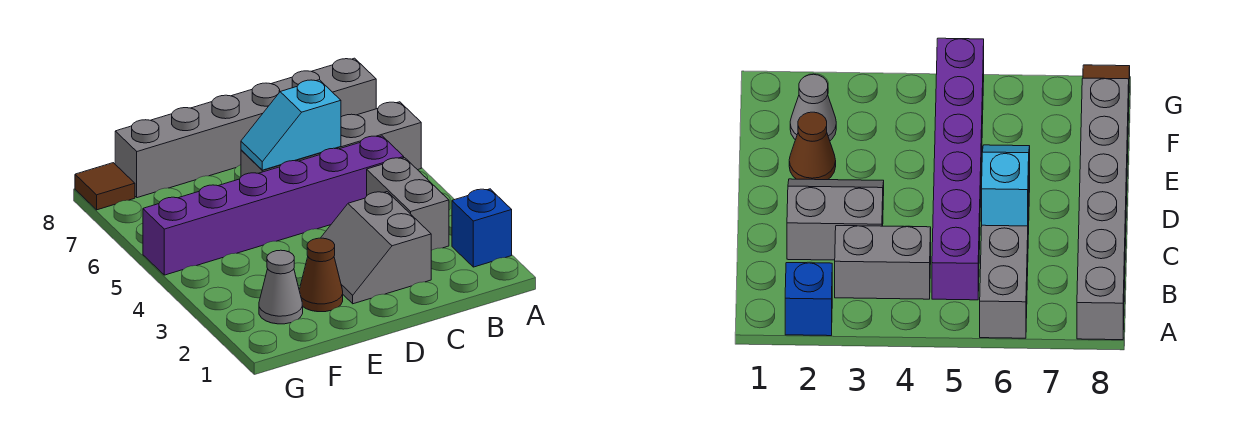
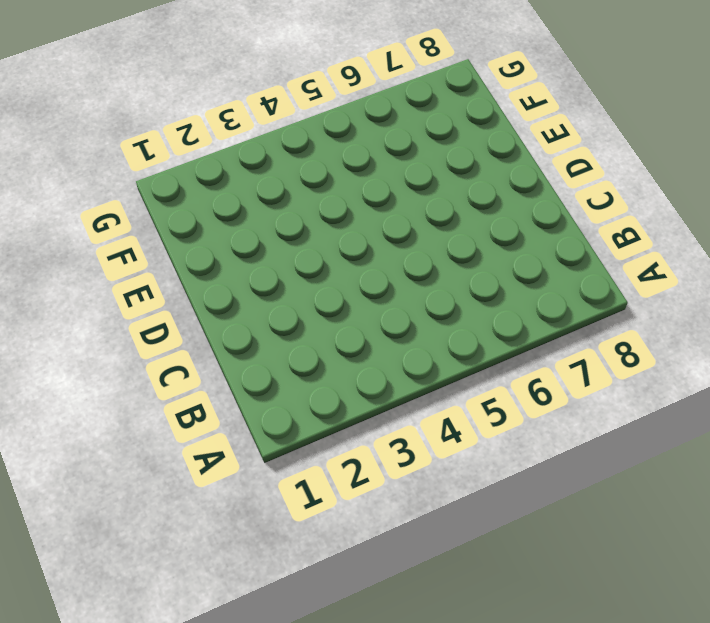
none -> blue brick A2 level 1
none -> grey brick A6:D6 level 1

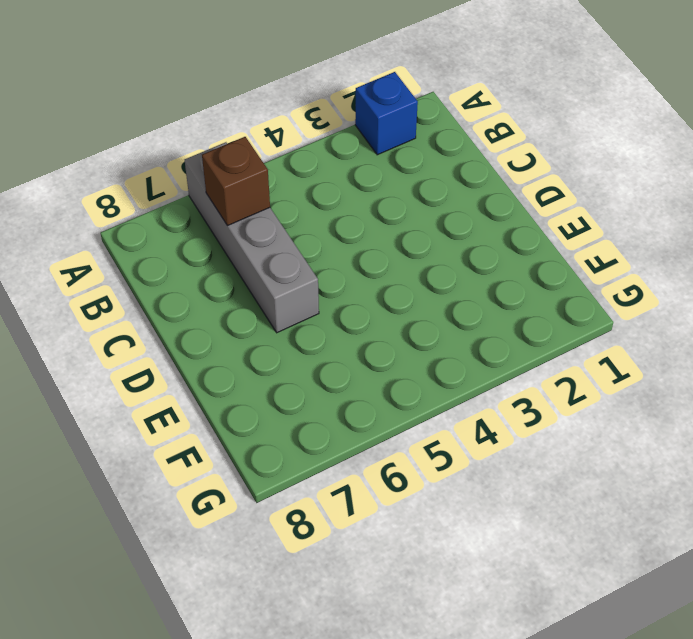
brown brick B6 level 2 -> none
none -> grey brick A8:F8 level 1
none -> grey brick B3:B4 level 1

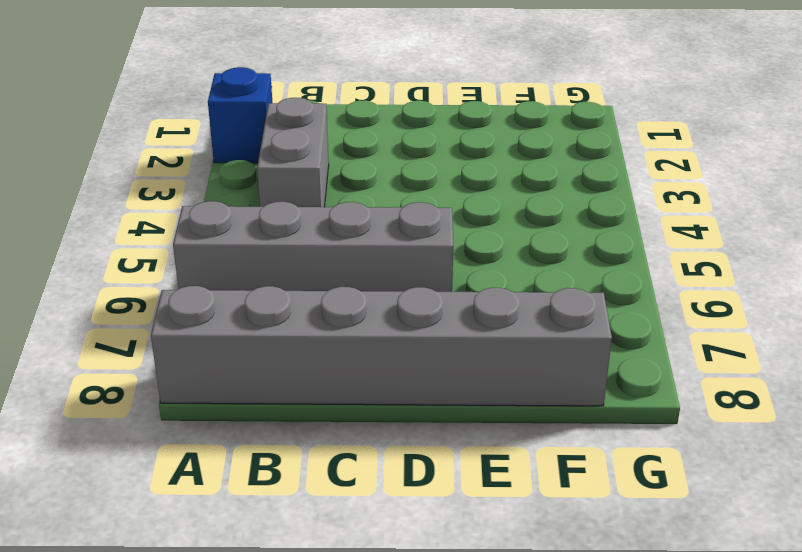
none -> purple brick B5:G5 level 1
none -> grey slope C2:D3 level 1 top C

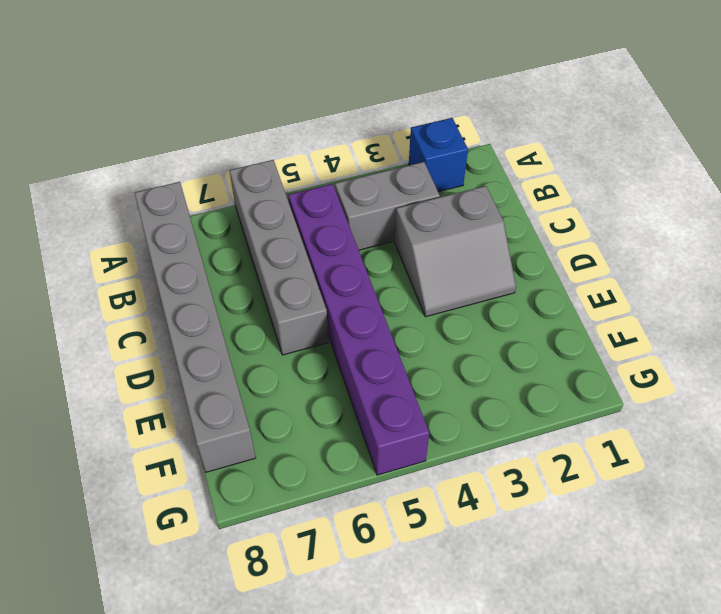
none -> brown cone E2 level 1
none -> grey cone F2 level 1

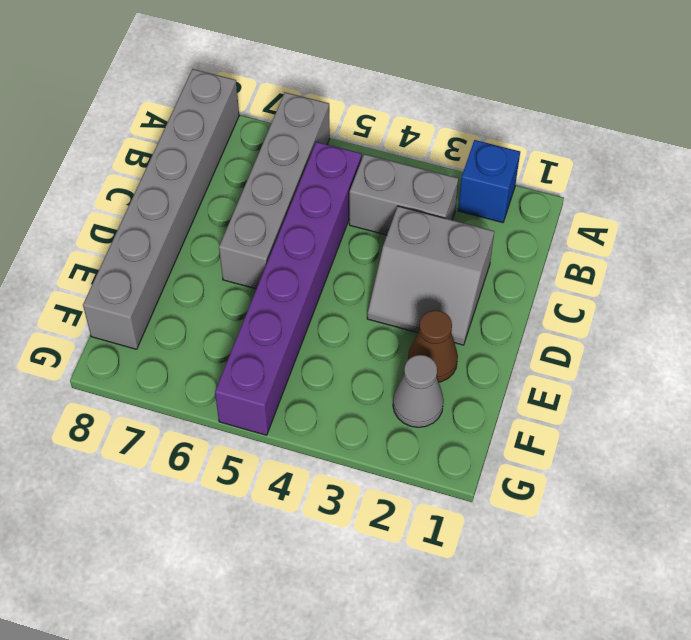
none -> brown tile G8 level 1
none -> cyan slope C6:D6 level 2 top C

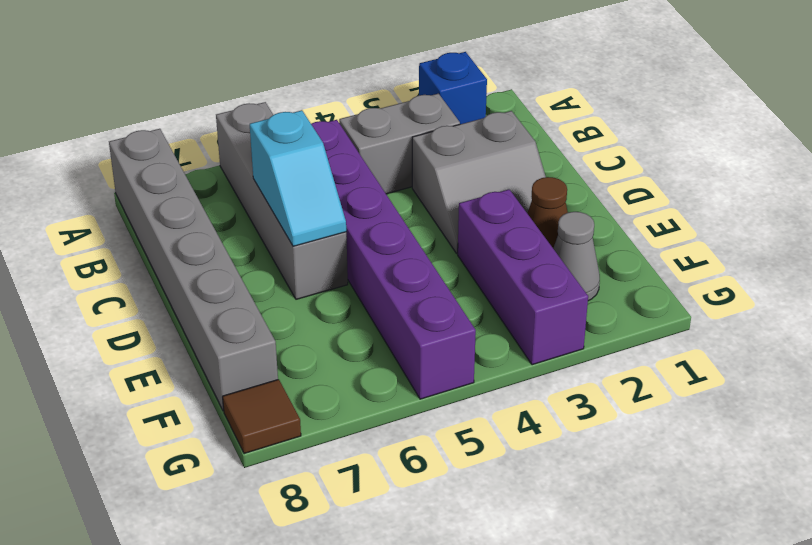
purple brick E3:G3 level 1 -> none

